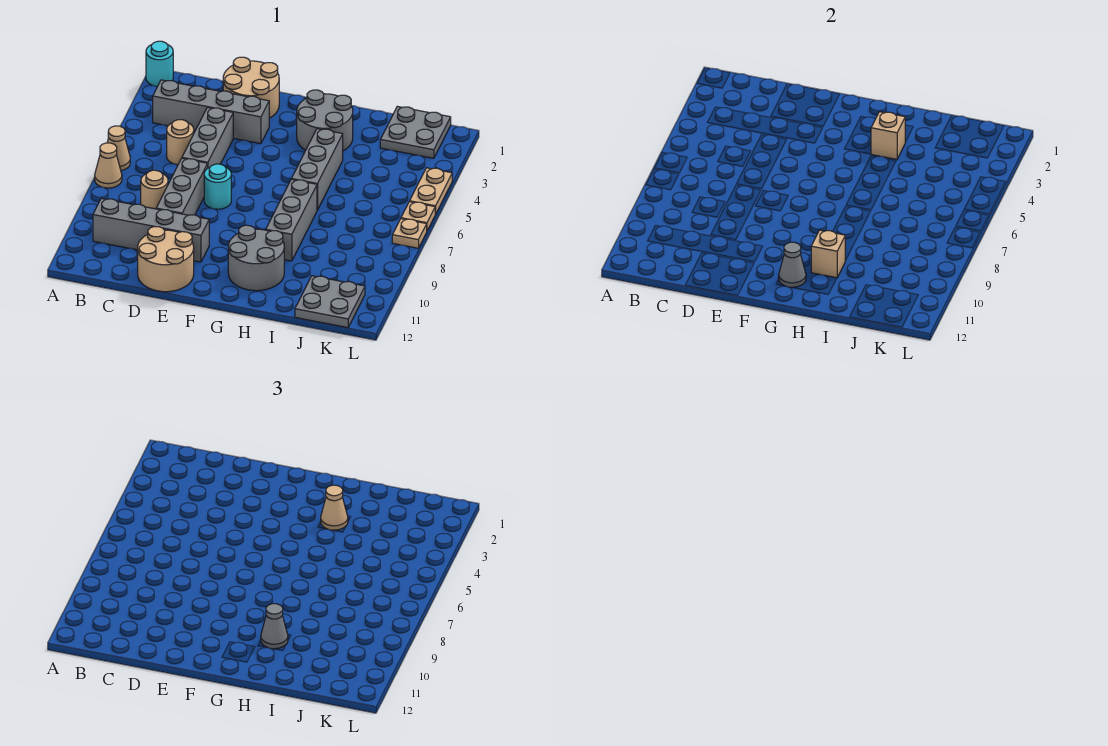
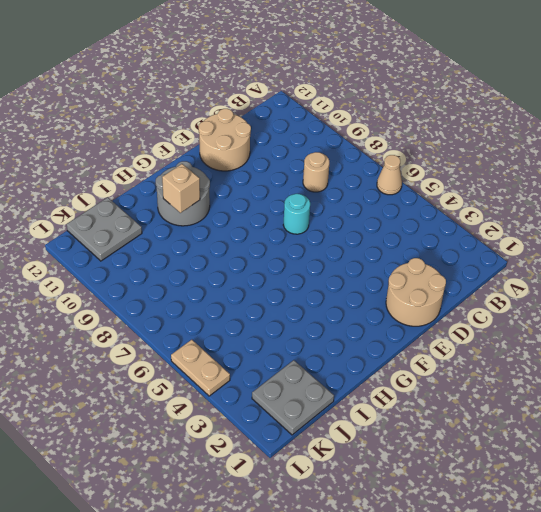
none -> cyan round brick A1 level 1
none -> tan cone A7 level 1
none -> grey brick B3:E3 level 1

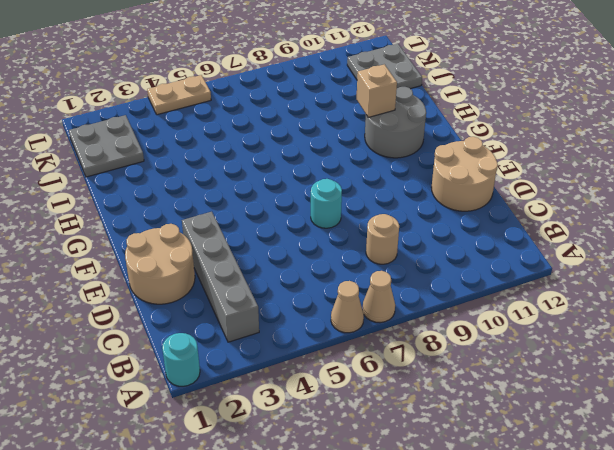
none -> grey brick B10:E10 level 1
none -> tan round brick C5 level 1
none -> grey brick D4:D6 level 1

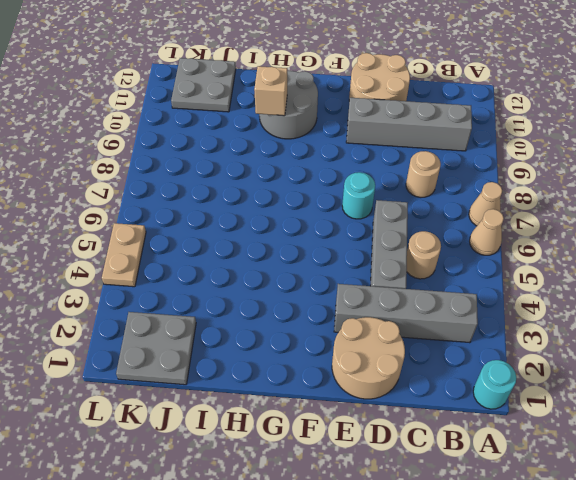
none -> grey brick D7:D9 level 1
none -> grey round brick G2:H3 level 1
none -> grey brick H4:H6 level 1

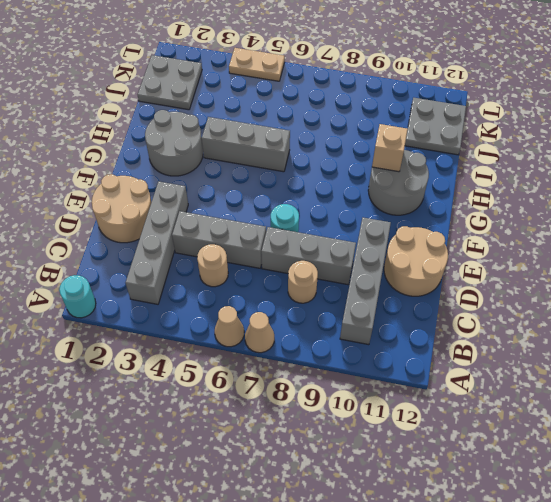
none -> grey brick H7:H9 level 1
none -> tan plate L6 level 1
none -> tan plate L7 level 1

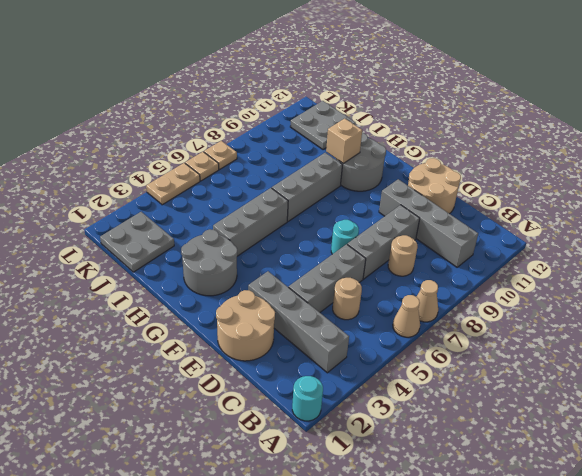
none -> grey cone G11 level 2
none -> tan brick H3 level 2
none -> tan cone H3 level 3

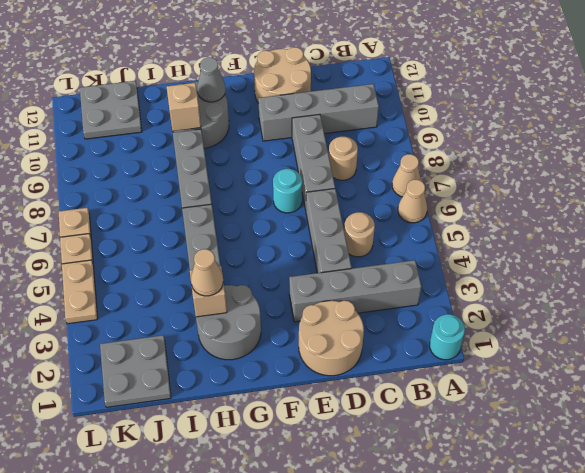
none -> grey cone H10 level 3

